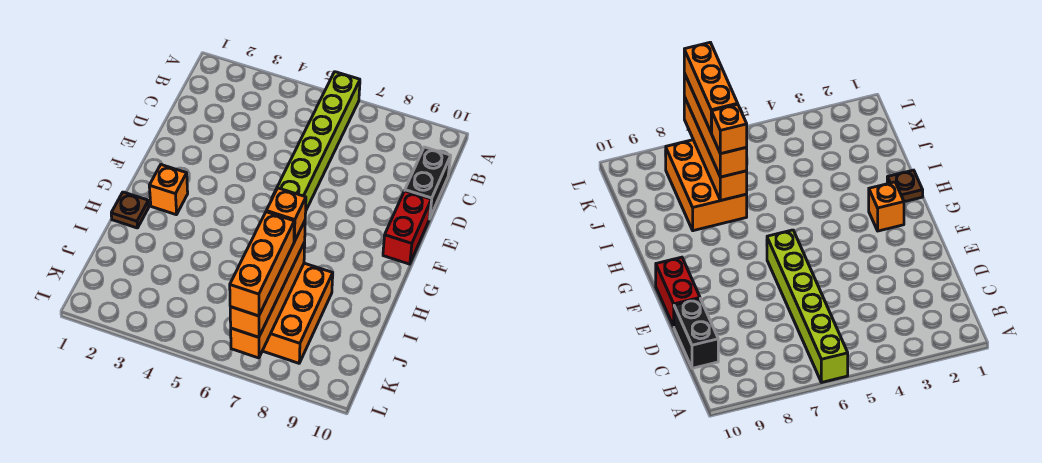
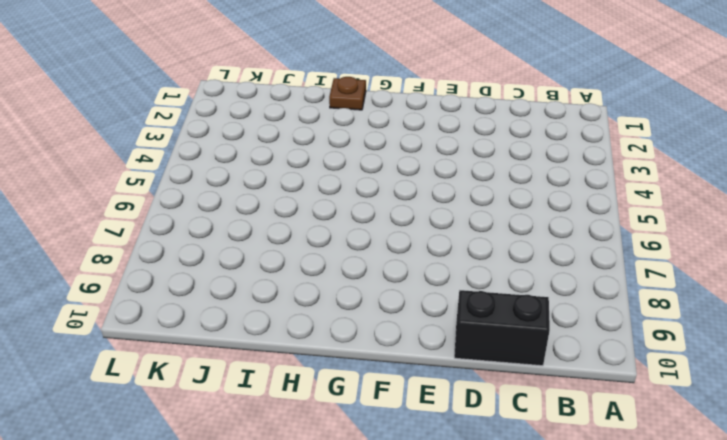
none -> lime brick A6:F6 level 1
none -> red brick E10:F10 level 1

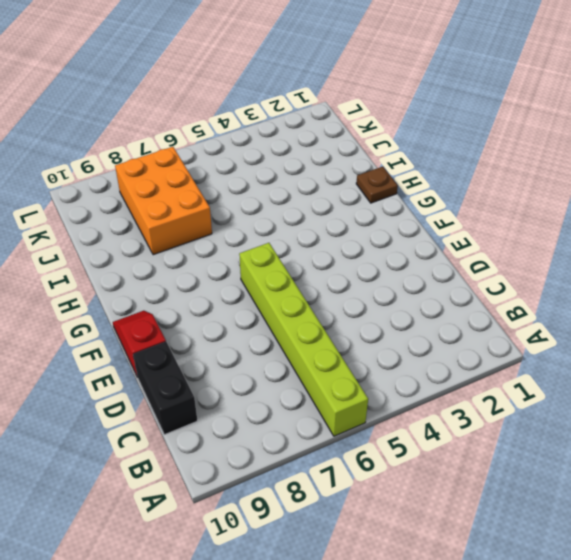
red slope E10:F10 level 1 top E -> red brick E10:F10 level 1
none -> orange brick G2 level 1
none -> orange brick I7:L7 level 2

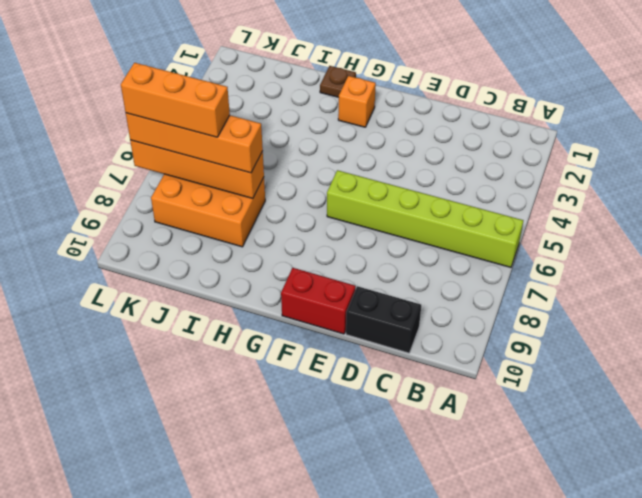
none -> orange brick I7 level 4

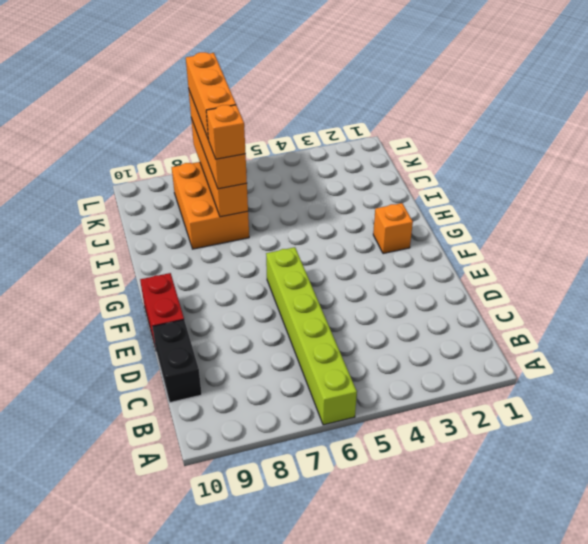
none -> brown plate H1 level 1

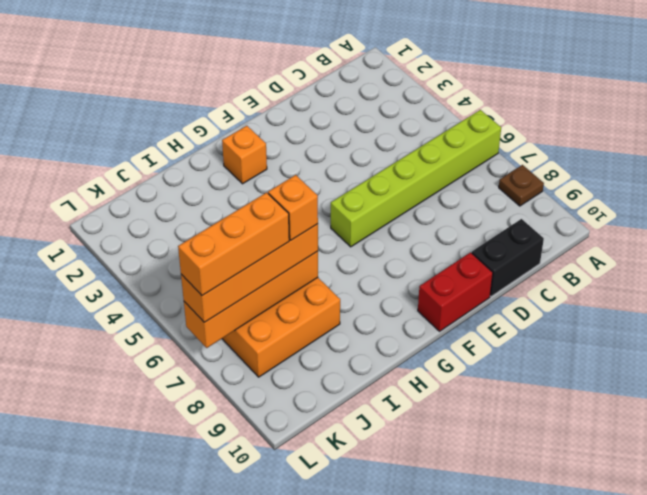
brown plate A8 level 1 -> brown plate H1 level 1

